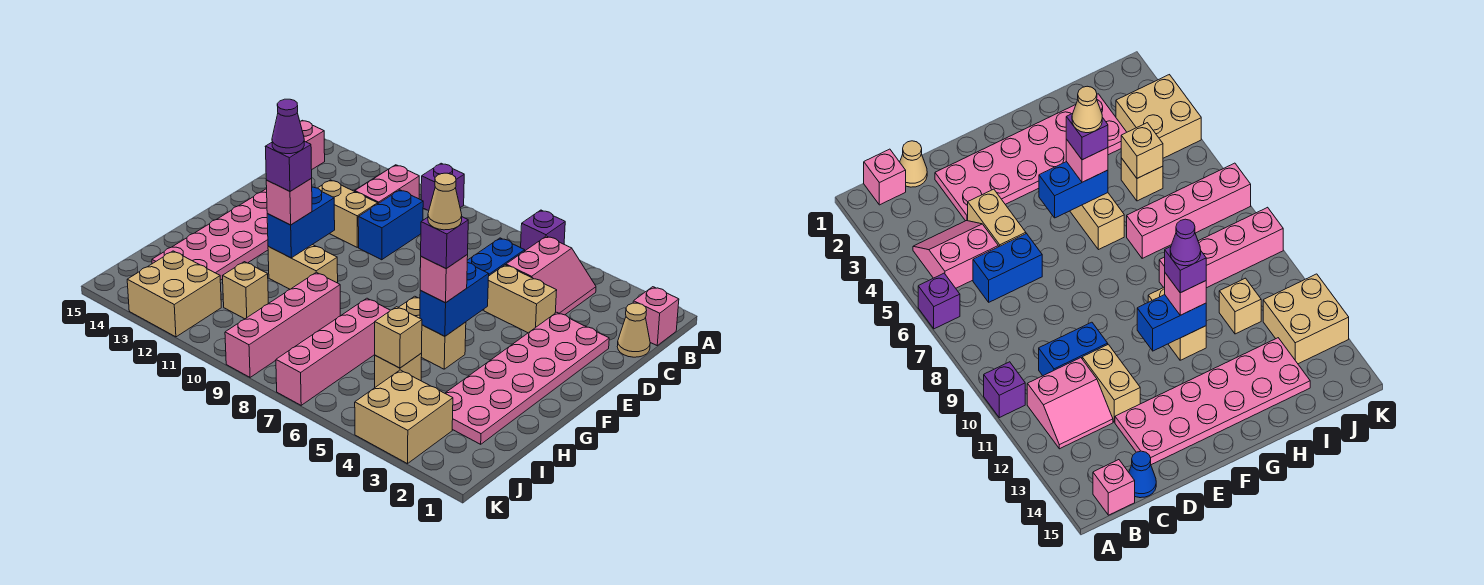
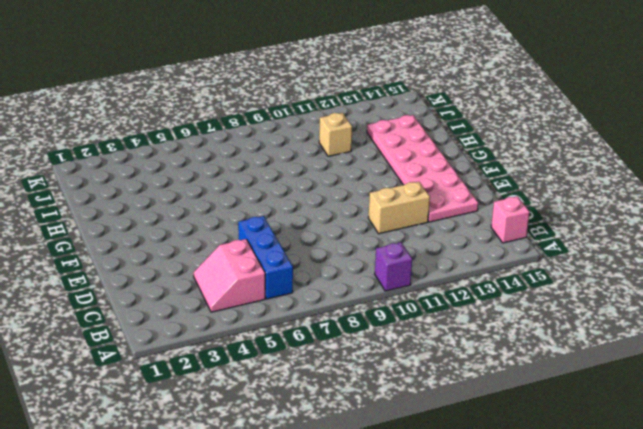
blue brick B6:D6 level 1 -> blue brick C6:D6 level 1
none -> purple brick A6 level 1
none -> pink brick B1 level 1
none -> pink slope B11:C12 level 1 top 11
none -> tan cone C1 level 1

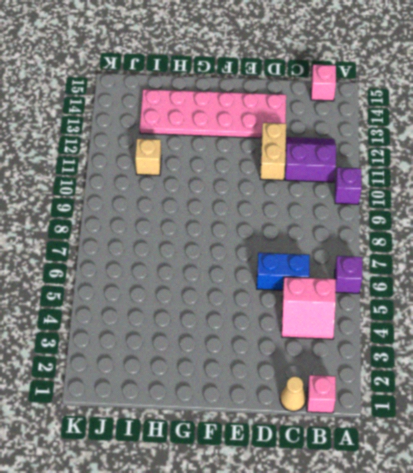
purple slope B11:C12 level 1 top 11 -> pink slope B11:C12 level 1 top 11
none -> blue brick C10:D10 level 1
none -> blue cone C15 level 1
none -> pink plate D2:I3 level 1
none -> tan brick D4:D5 level 1

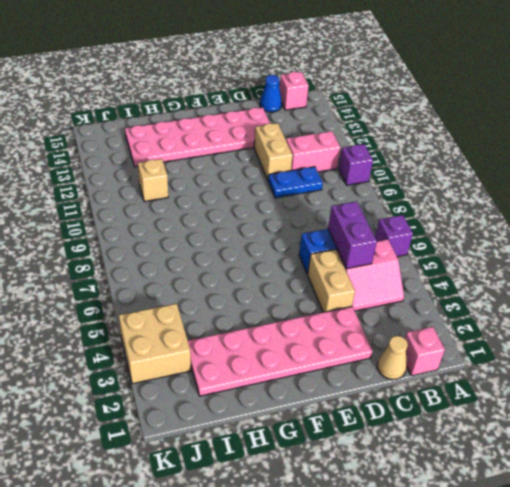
purple brick C5:C6 level 2 -> none
blue plate C10:D10 level 1 -> blue brick C10:D10 level 1
none -> tan brick G5:G6 level 1
none -> tan brick G10:G11 level 1
none -> pink brick H7:K7 level 1
none -> pink brick H9:K9 level 1

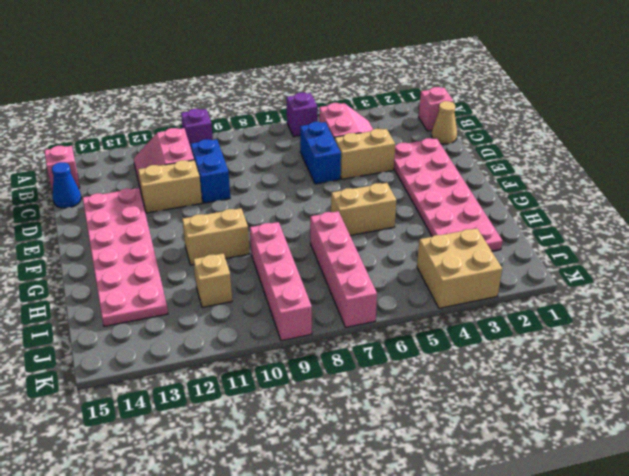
none -> tan brick I5 level 1
none -> tan brick J12:K13 level 1
none -> blue brick F5:G5 level 2
none -> blue brick F11:G11 level 2

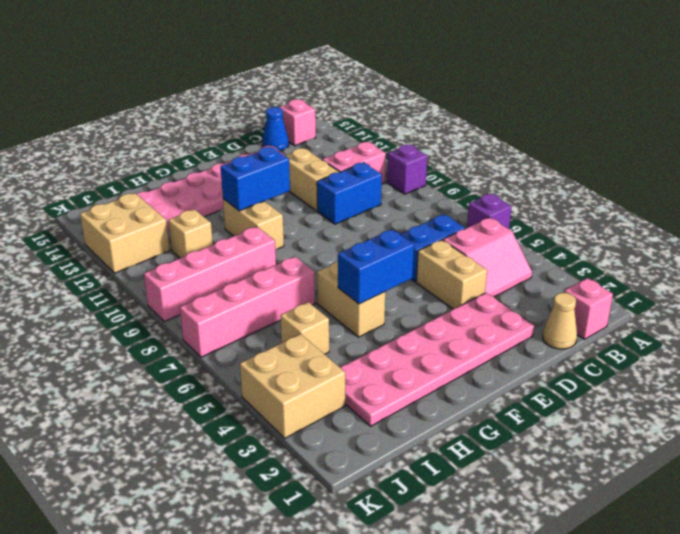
none -> tan brick I5 level 2
none -> pink brick G5 level 3
none -> pink brick G11 level 3
none -> purple brick G5 level 4

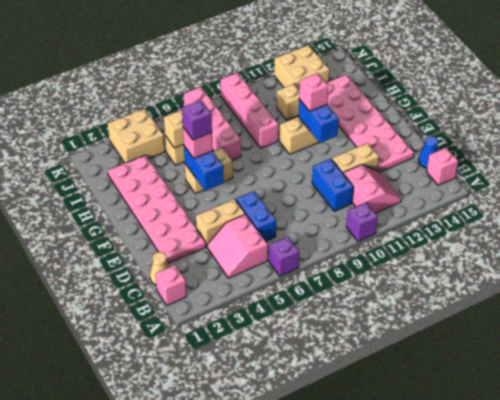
none -> purple brick G11 level 4
none -> tan cone G5 level 5
none -> purple cone G11 level 5

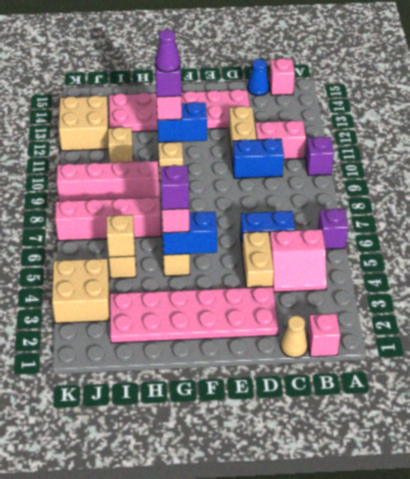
none -> tan cone G5 level 5

